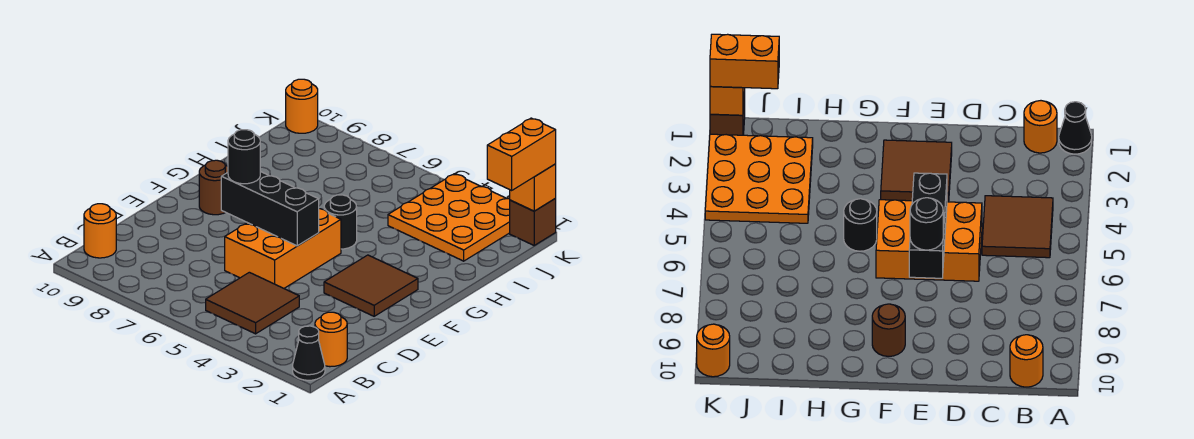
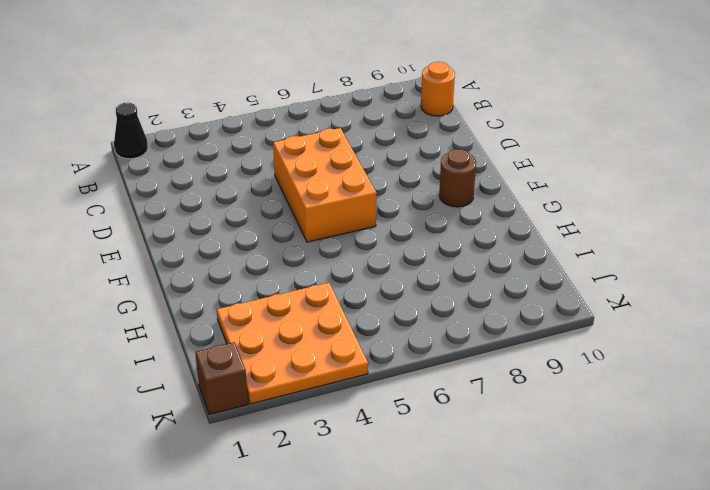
none -> orange round brick B1 level 1
none -> brown tile B4:C5 level 1
none -> brown tile E2:F3 level 1

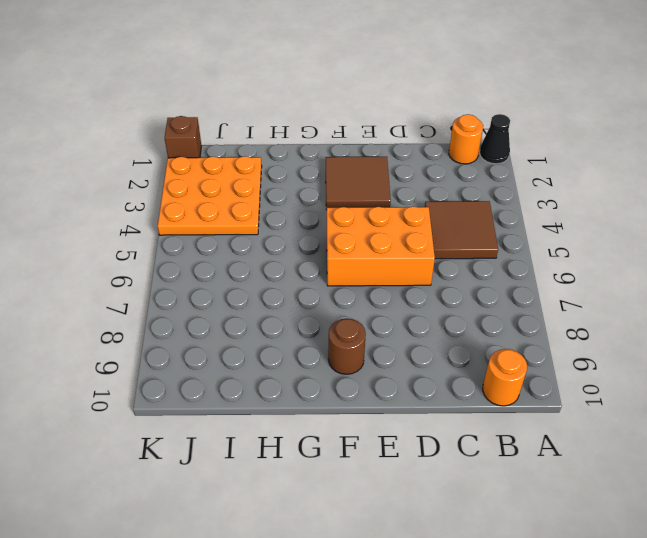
none -> black round brick G5 level 1
none -> orange round brick K10 level 1
none -> black brick E5:E7 level 2

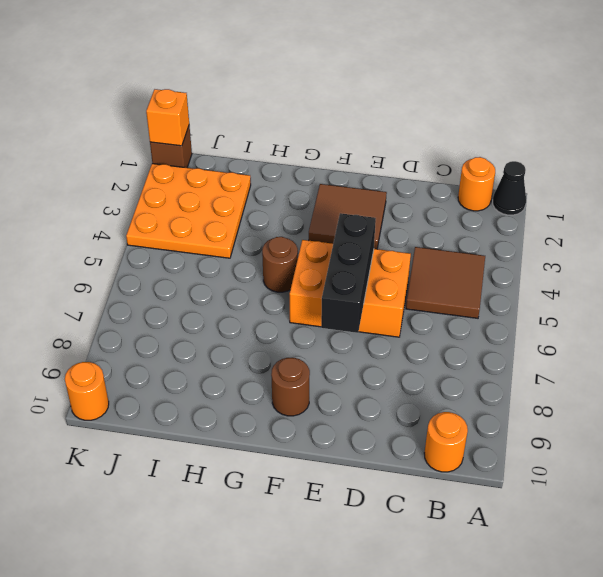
brown round brick G5 level 1 -> black round brick G5 level 1
none -> black round brick E7 level 3
none -> orange brick J1:K1 level 3

